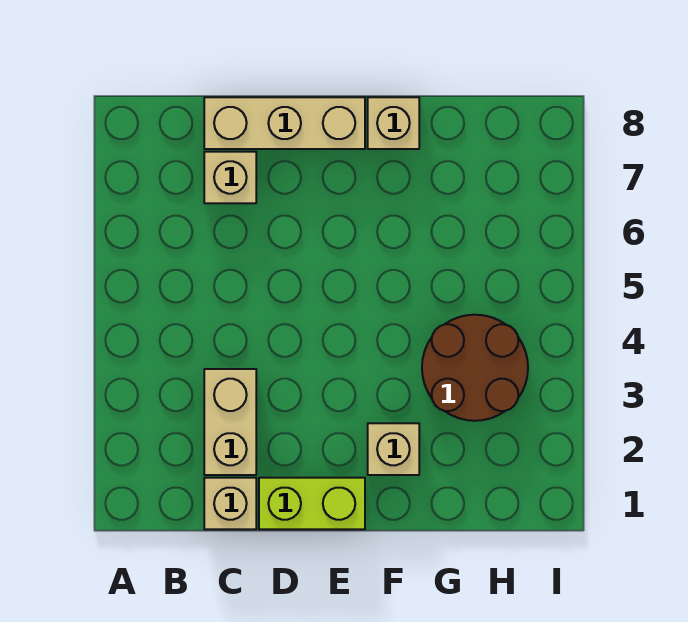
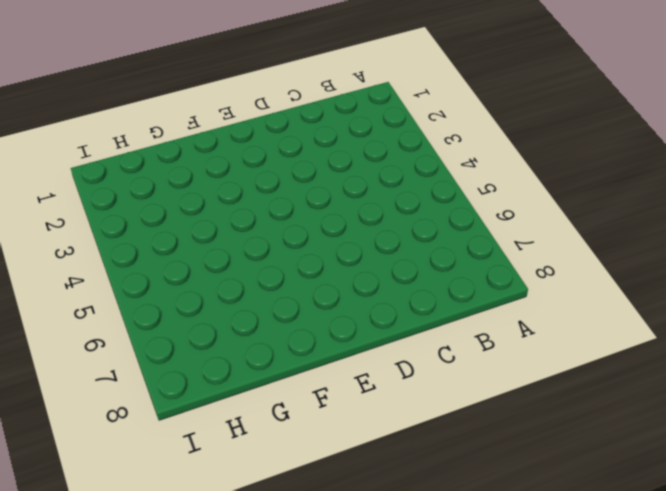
none -> tan brick C1 level 1
none -> tan brick C2:C3 level 1

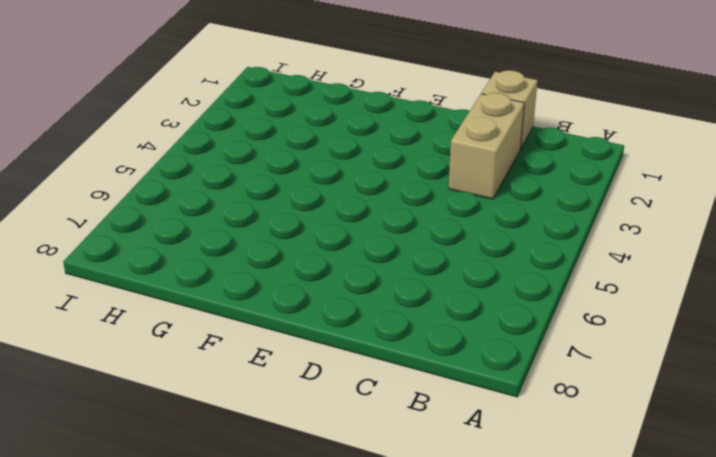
none -> tan brick C7 level 1
none -> tan brick C8:E8 level 1

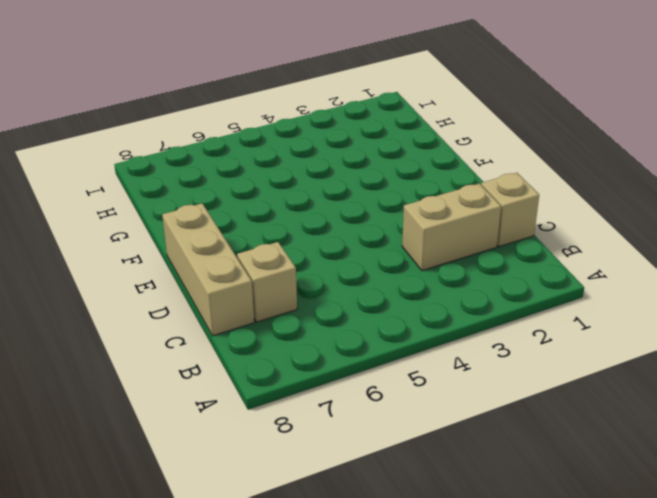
none -> lime brick D1:E1 level 1
none -> tan brick F2 level 1

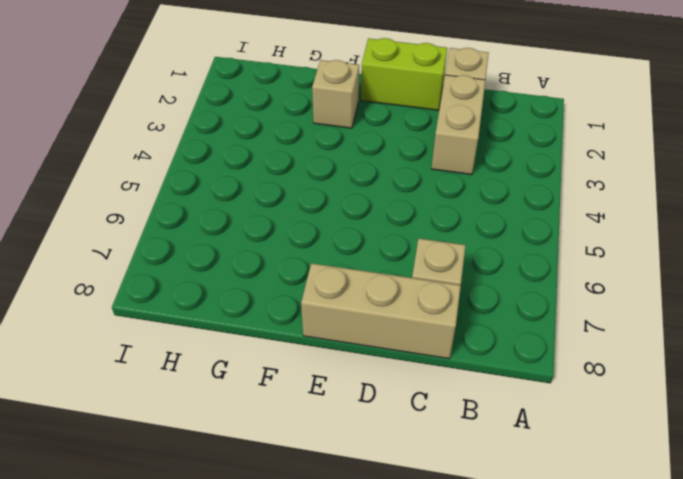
none -> tan brick F8 level 1
none -> brown round brick G3:H4 level 1

